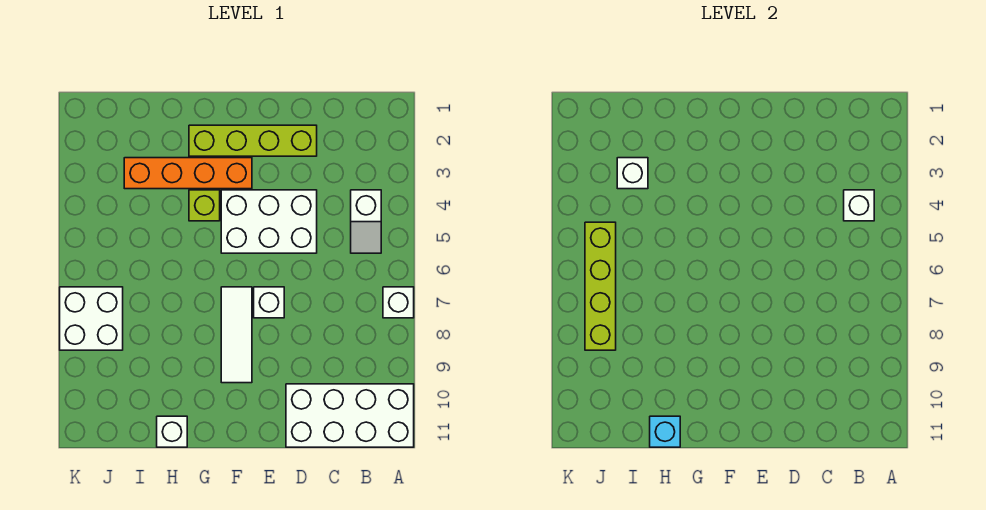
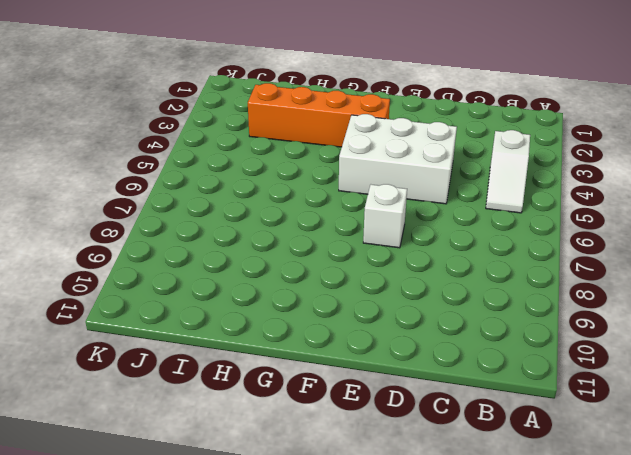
none -> white brick A7 level 1
none -> white brick A10:D11 level 1
none -> lime brick D2:G2 level 1

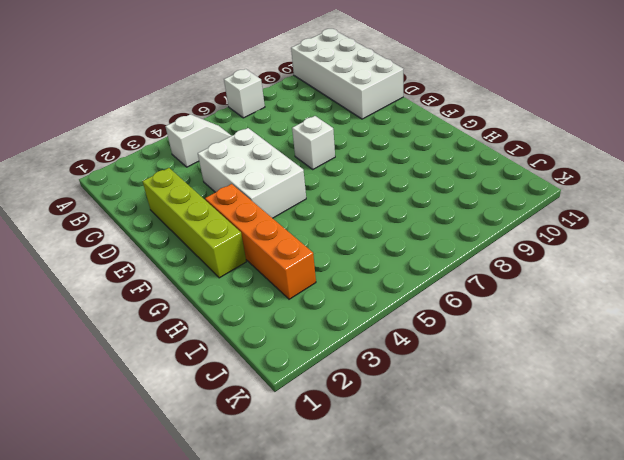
none -> white tile F7:F9 level 1
none -> lime brick G4 level 1
none -> white brick H11 level 1

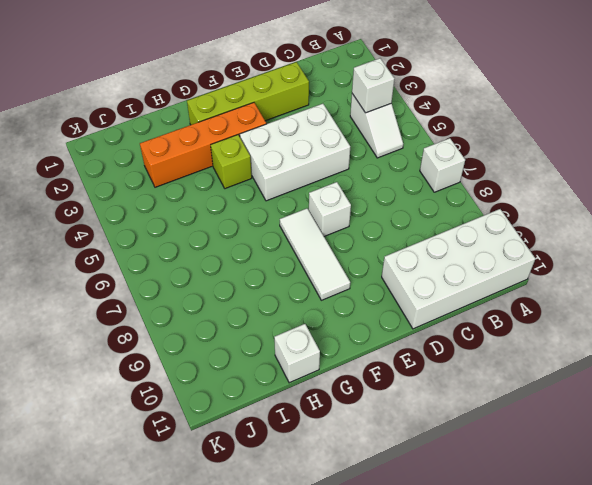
none -> white brick J7:K8 level 1
none -> cyan brick H11 level 2
none -> white brick I3 level 2

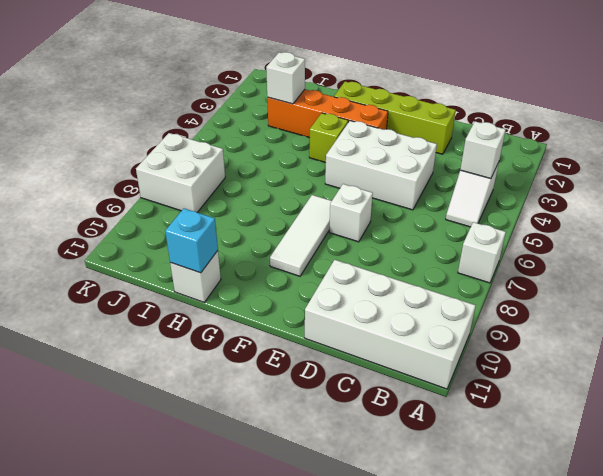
none -> lime brick J5:J8 level 2

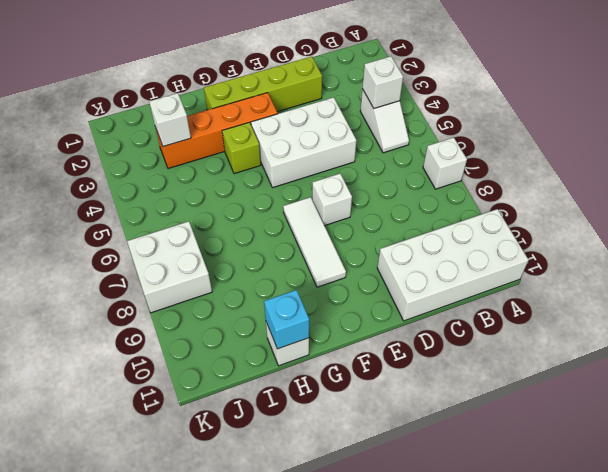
none -> lime brick J5:J8 level 2

